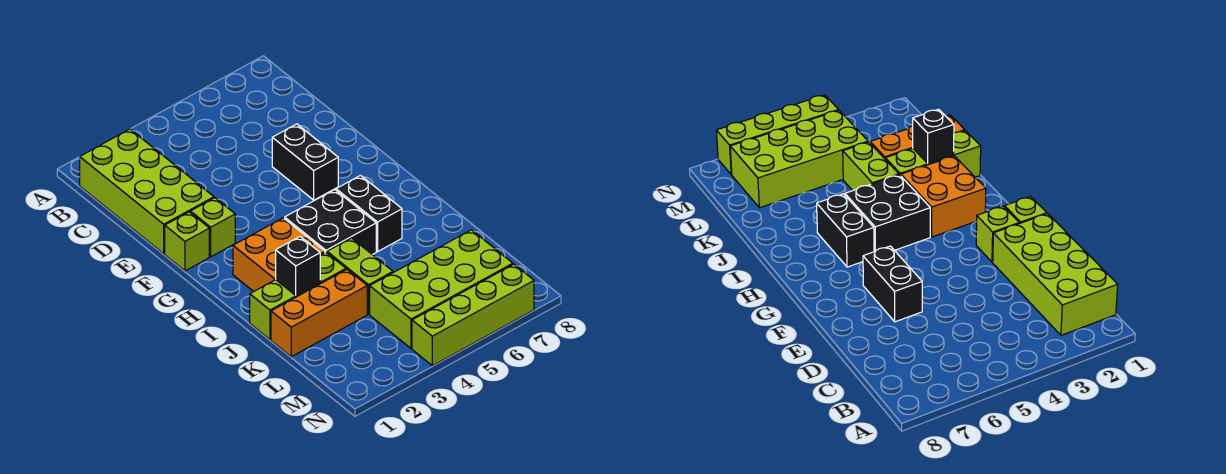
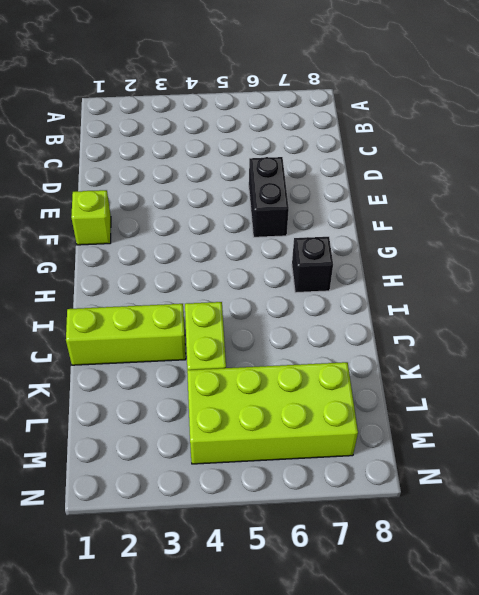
black brick H7 level 1 -> black brick J2 level 2
none -> lime brick B1:E2 level 1
none -> lime brick F2 level 1
none -> orange brick H2:I3 level 1

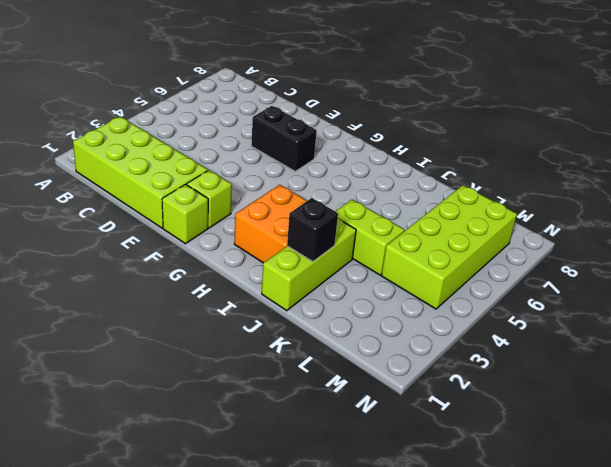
none -> black brick H4:I5 level 1
none -> black brick H6:I6 level 1
none -> orange brick K1:K3 level 1

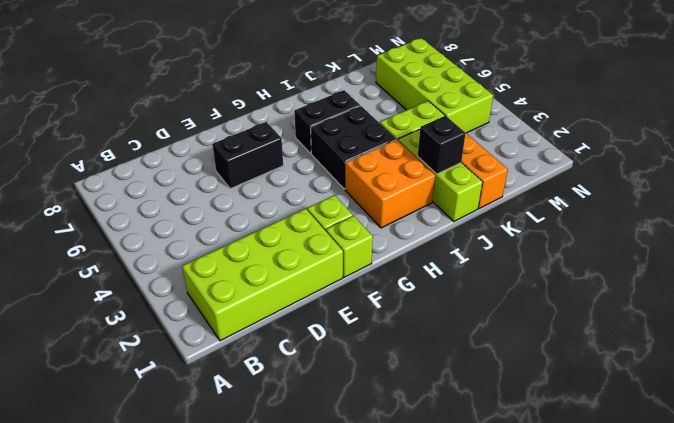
none -> lime brick N4:N7 level 1

